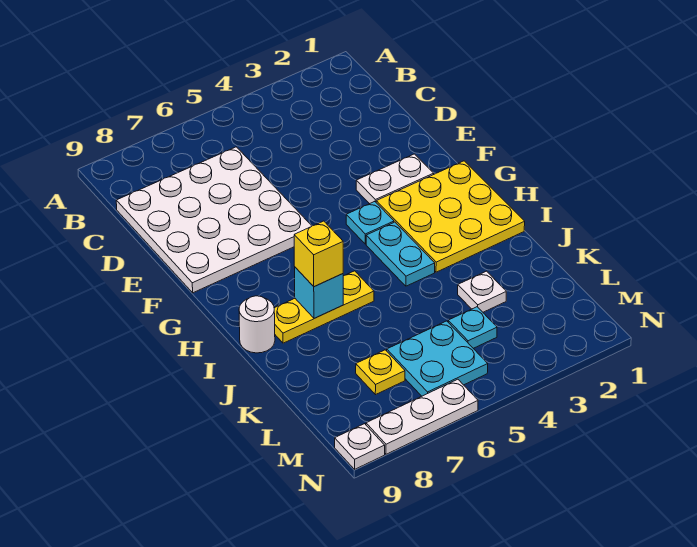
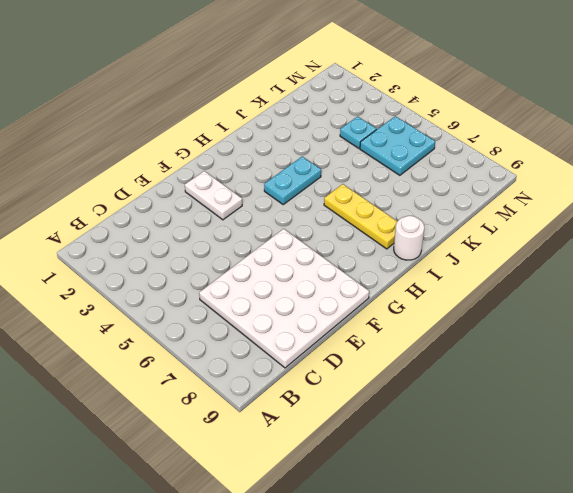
none -> yellow plate G1:I3 level 1
none -> cyan plate G4 level 1
none -> white plate K3 level 1

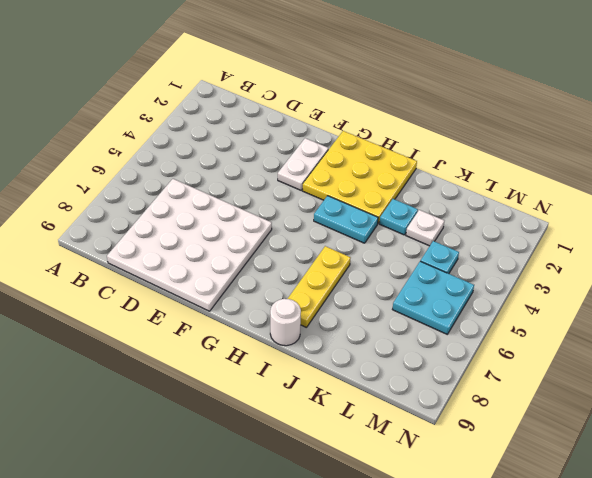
cyan plate J3 level 1 -> cyan plate G4 level 1
none -> yellow plate L7 level 1
none -> white plate N6:N8 level 1
none -> white plate N9 level 1

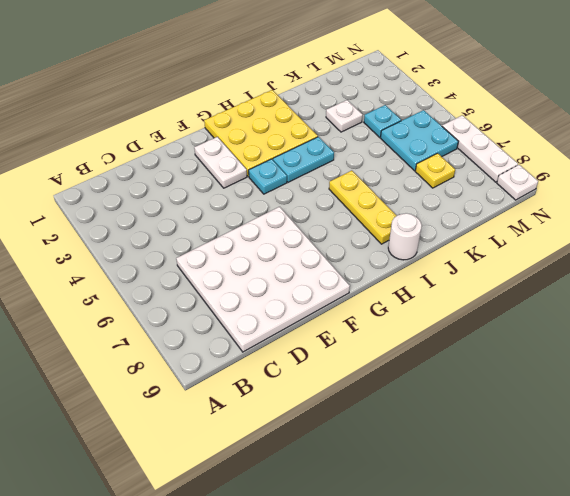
none -> cyan brick I7 level 2
none -> yellow brick I7 level 3

